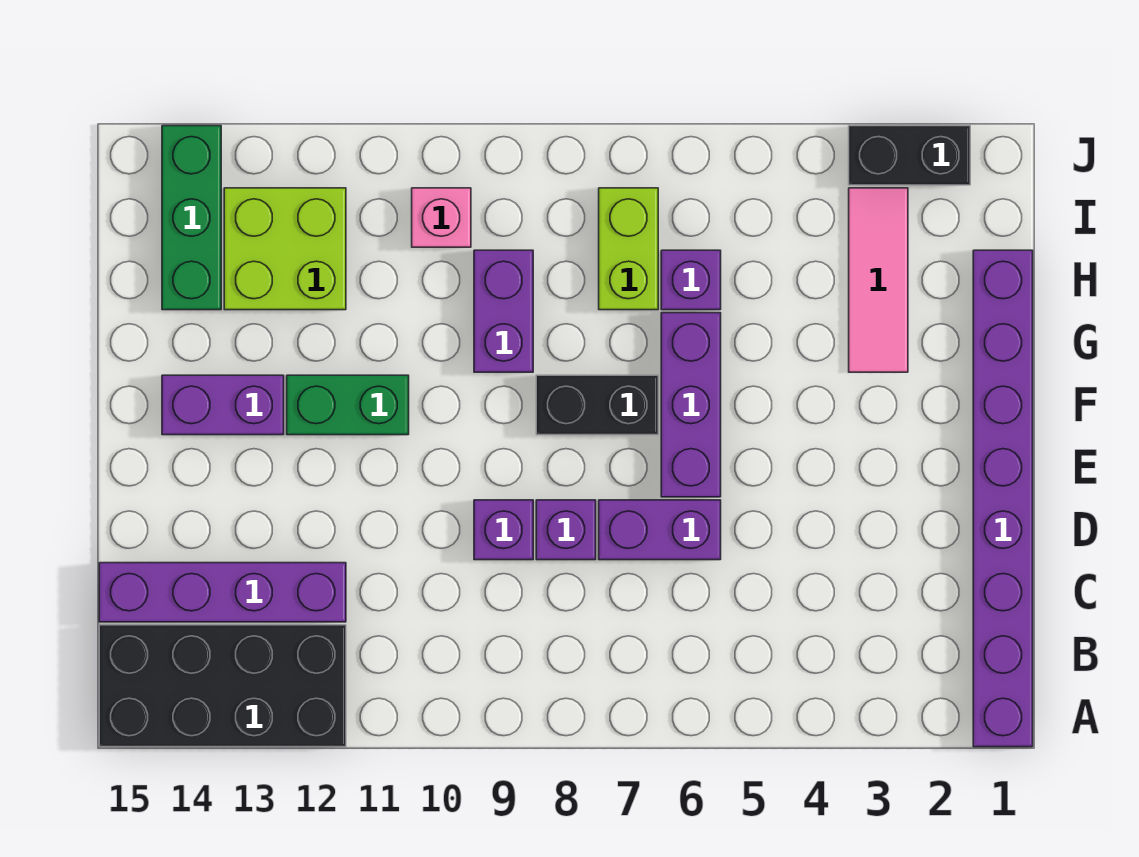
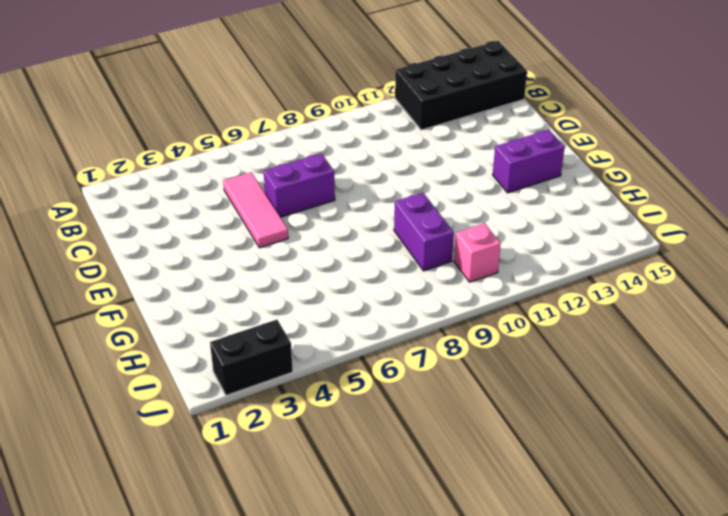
pink tile C5:E5 level 1 -> pink tile G3:I3 level 1
none -> purple brick A1:H1 level 1
none -> purple brick C12:C15 level 1
none -> purple brick D8 level 1

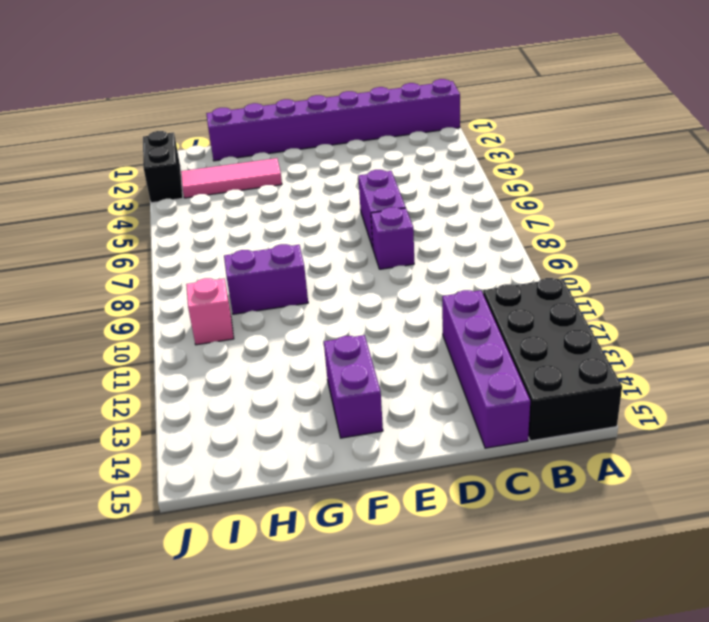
none -> purple brick D9 level 1
none -> purple brick E6:G6 level 1
none -> black brick F7:F8 level 1

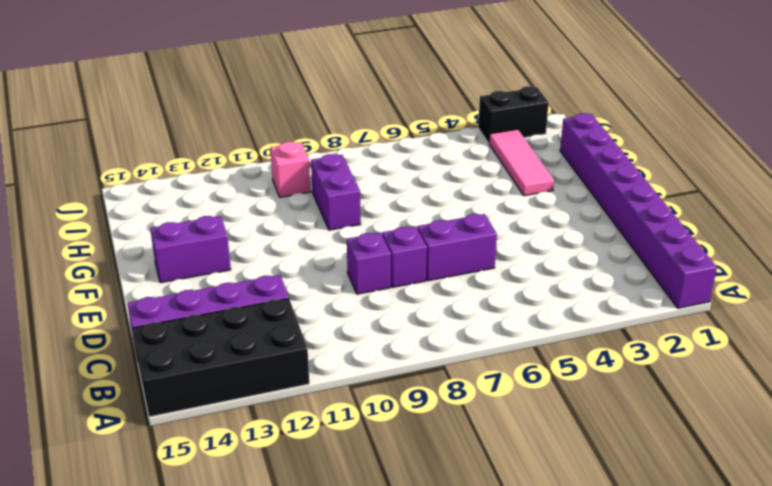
none -> purple brick E6:G6 level 1
none -> black brick F7:F8 level 1
none -> green brick F11:F12 level 1

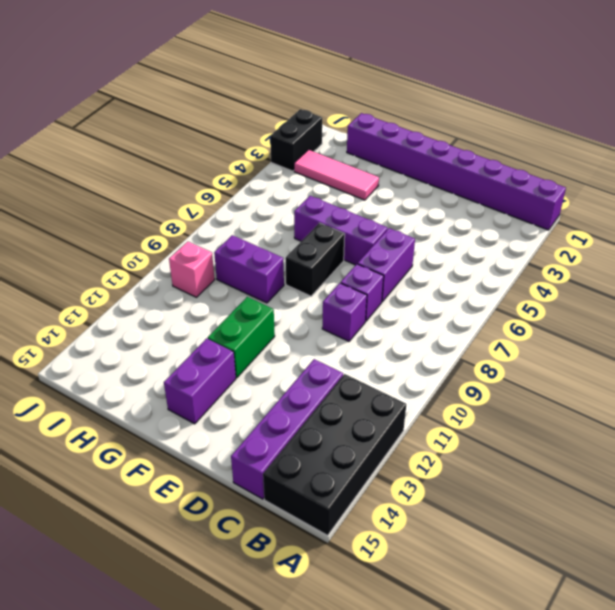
none -> purple brick H6 level 1
none -> lime brick H7:I7 level 1
none -> lime brick H12:I13 level 1

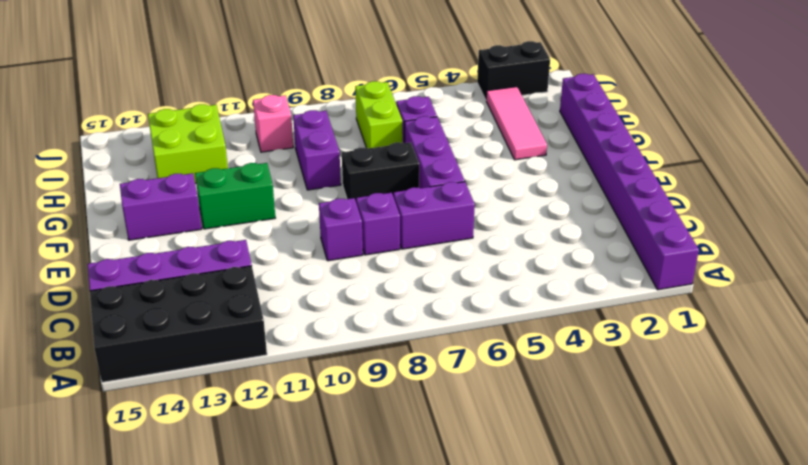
none -> green brick H14:J14 level 1

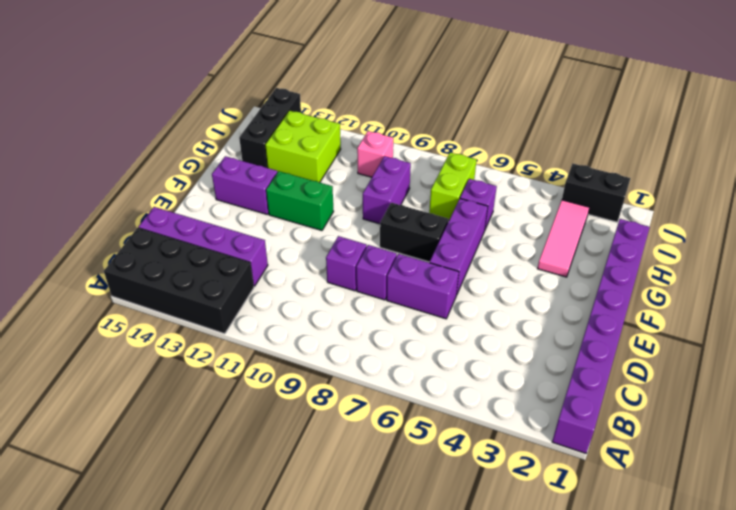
black brick H14:J14 level 1 -> green brick H14:J14 level 1

